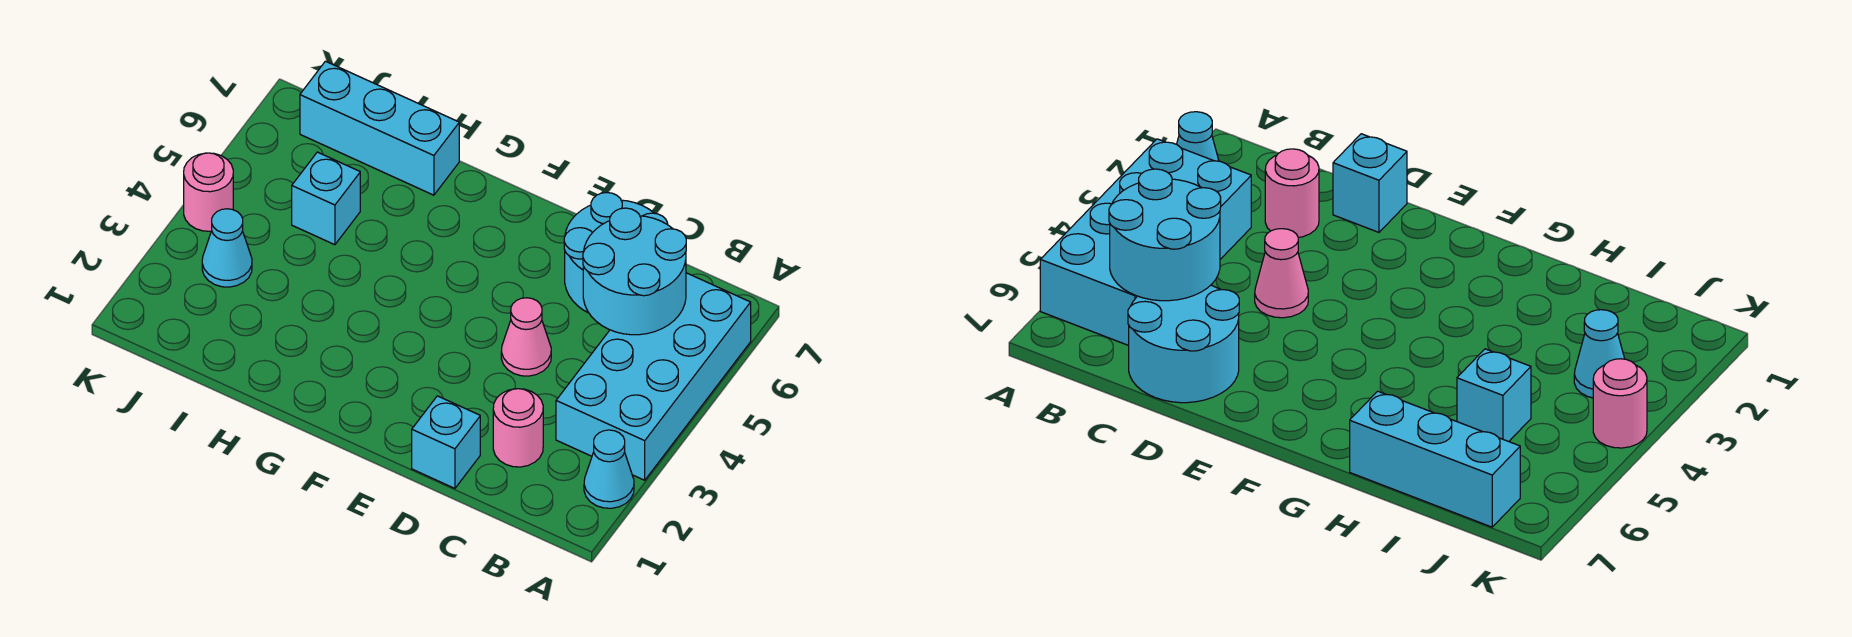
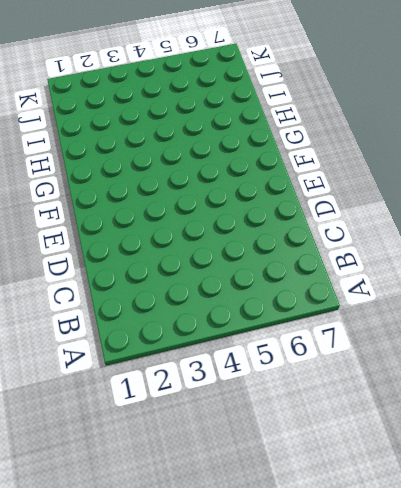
none -> cyan cone A2 level 1
none -> cyan brick A3:B6 level 1

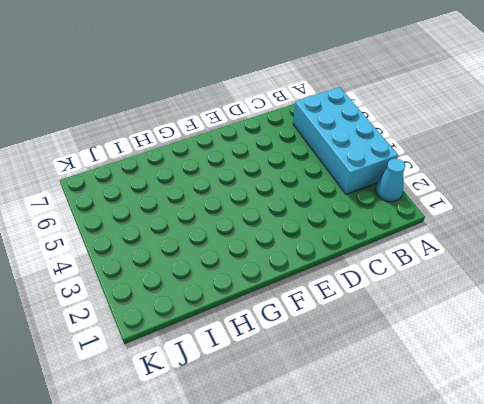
none -> pink round brick C2 level 1
none -> cyan round brick C6:D7 level 1

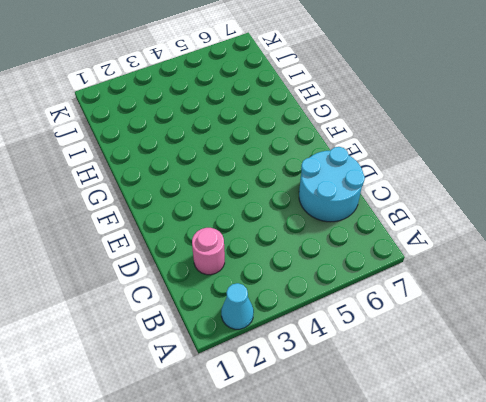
none -> cyan brick A3:B6 level 1
none -> cyan brick D1 level 1

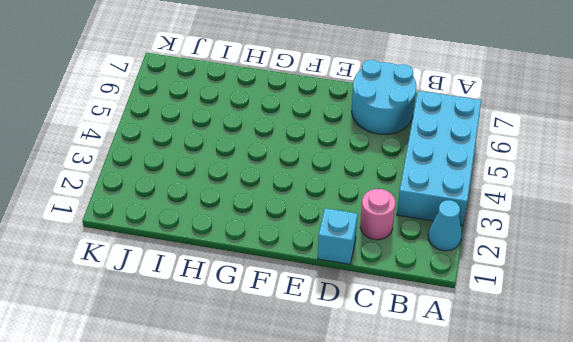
none -> pink cone D4 level 1
none -> cyan brick H7:J7 level 1

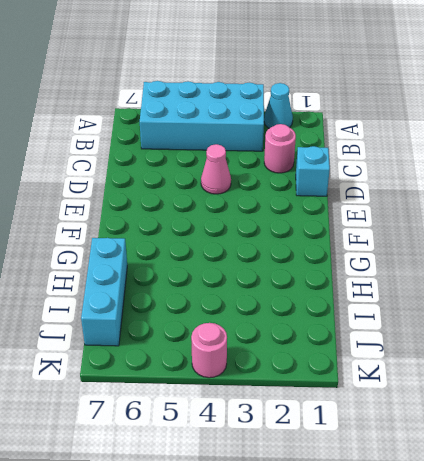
none -> cyan round brick C6:D7 level 1
none -> cyan brick I5 level 1

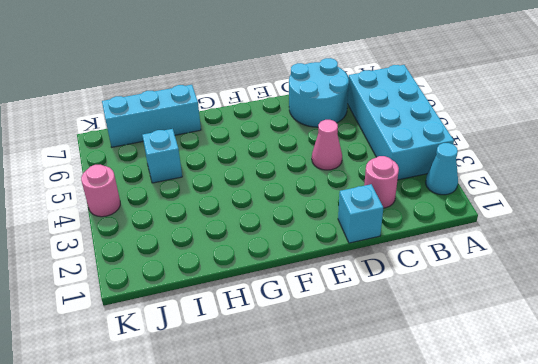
none -> cyan cone J3 level 1
none -> cyan round brick B5:C6 level 2

